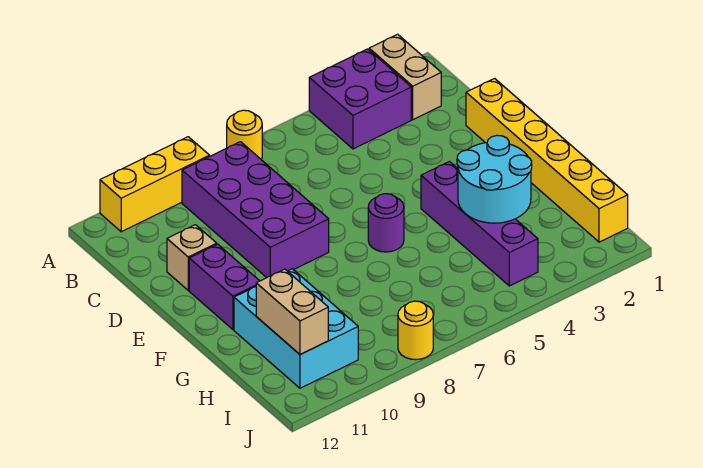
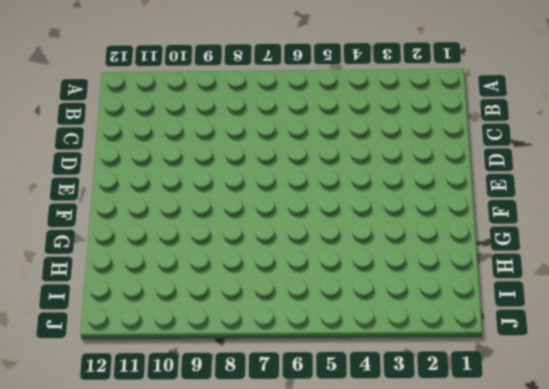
none -> tan brick A2:B2 level 1
none -> purple brick A3:B4 level 1
none -> yellow round brick A7 level 1

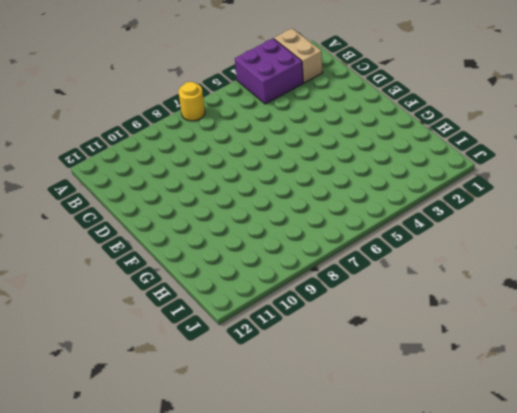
none -> yellow brick A9:A11 level 1
none -> purple brick B8:E9 level 1
none -> yellow brick D1:I1 level 1

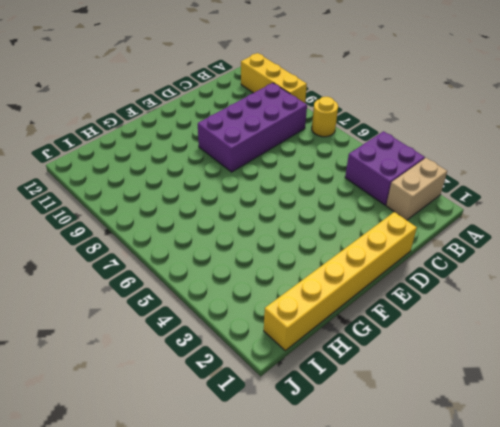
none -> tan brick D11 level 1
none -> purple brick E11:F11 level 1
none -> purple brick F4:I4 level 1

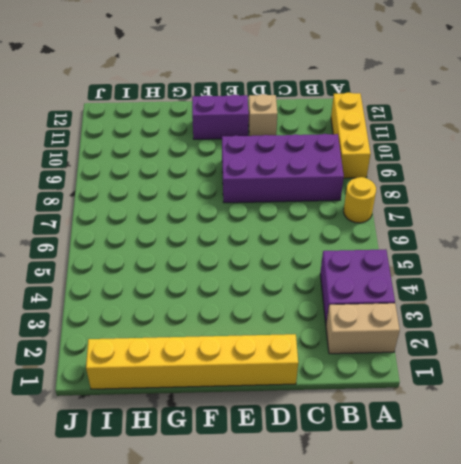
none -> purple brick F4:I4 level 1
none -> purple round brick F6 level 1
none -> cyan brick G10:I11 level 1

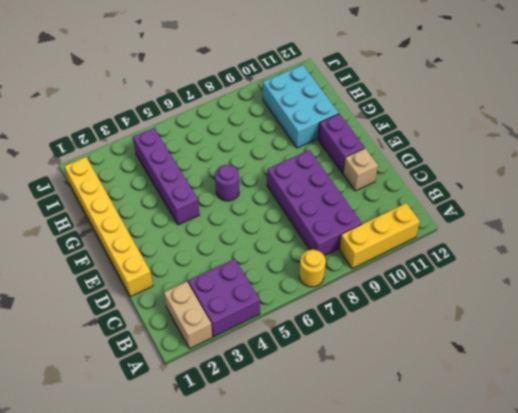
none -> yellow round brick J8 level 1
none -> cyan round brick G3:H4 level 2
none -> tan brick H11:I11 level 2

